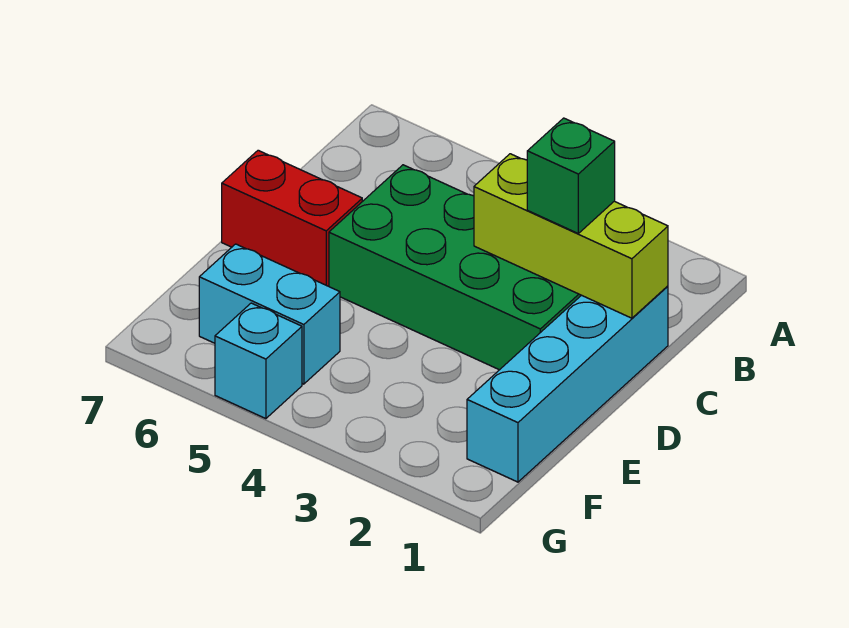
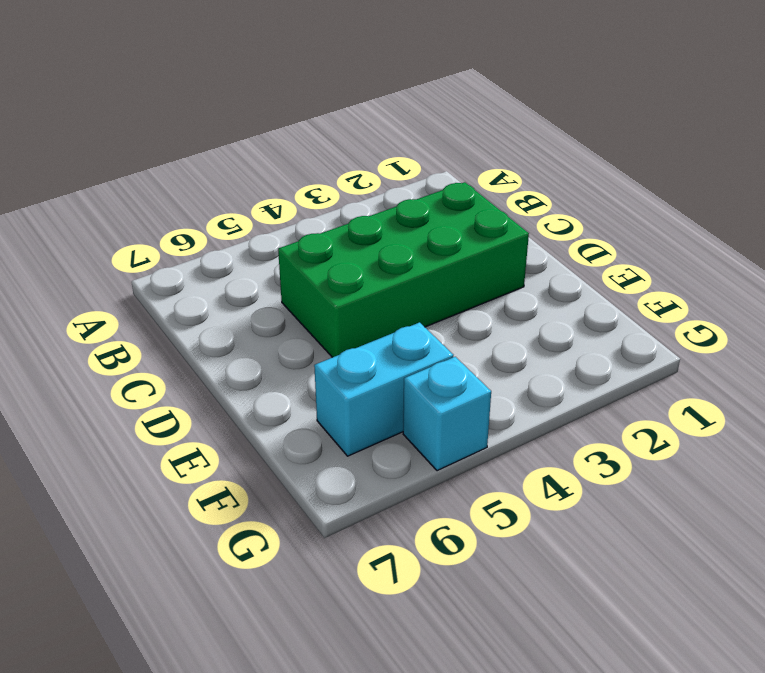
none -> cyan brick C1:F1 level 1
none -> red brick D6:D7 level 1

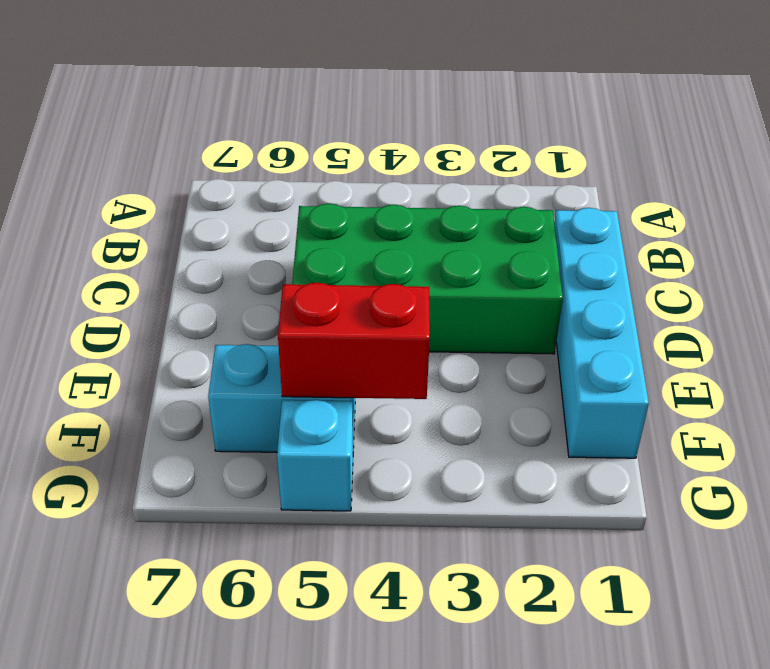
red brick F4:F5 level 2 -> red brick D6:D7 level 1
none -> lime brick C1:C3 level 2
none -> green brick C2 level 3

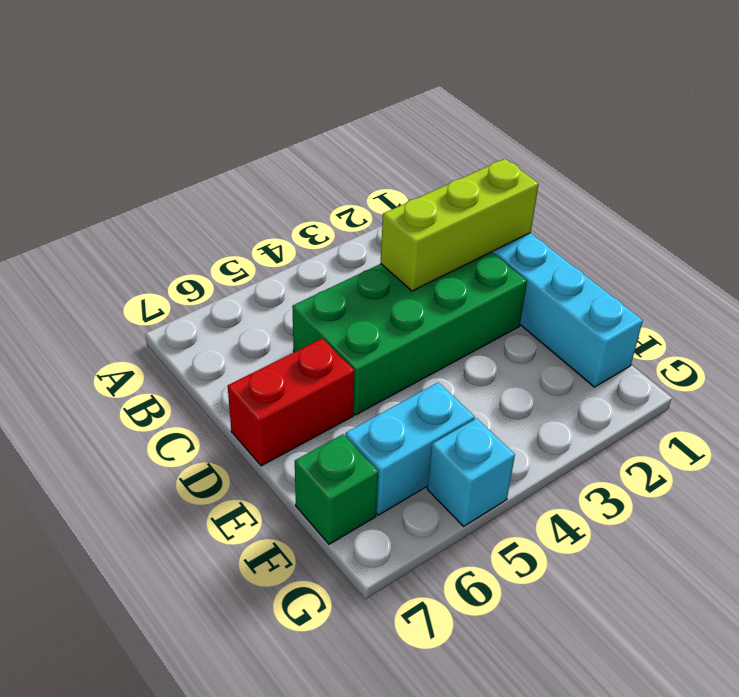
green brick F7 level 1 -> green brick C2 level 3

